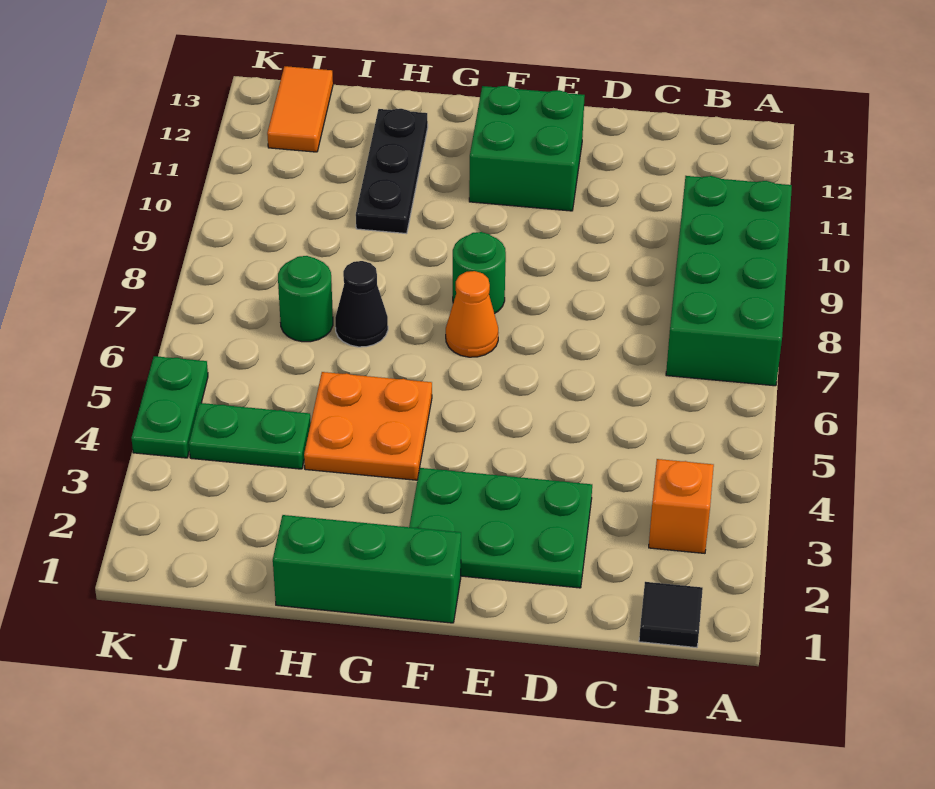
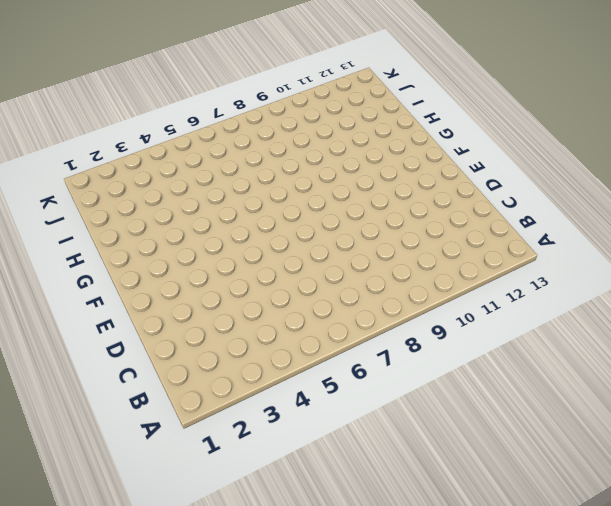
none -> green brick A7:B10 level 1
none -> black tile B1 level 1
none -> orange brick B3 level 1

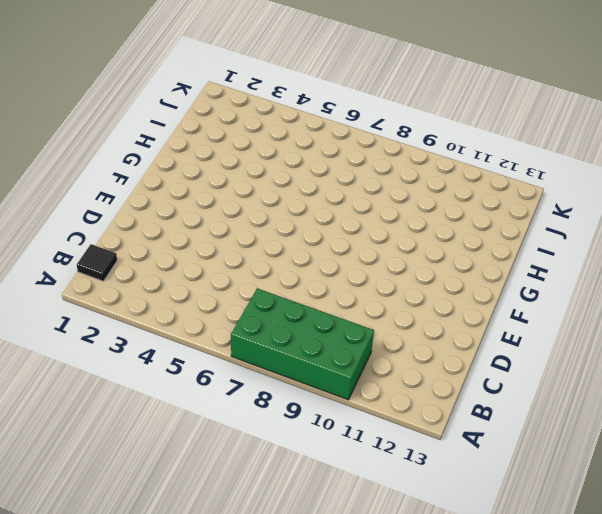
none -> orange brick B3 level 1
none -> green plate D2:F3 level 1
none -> green brick E11:F12 level 1

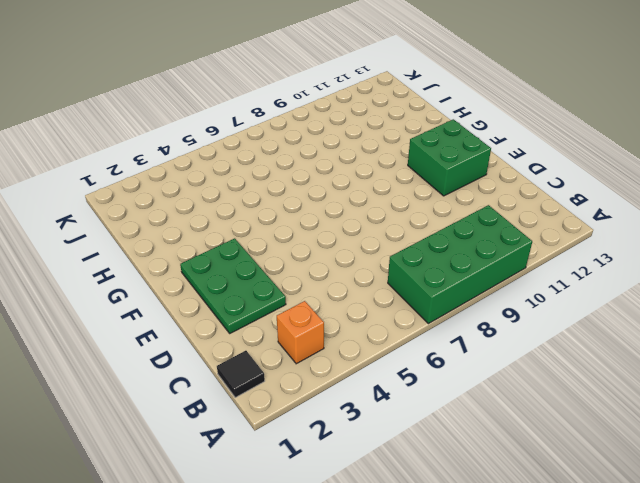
none -> green brick F1:H1 level 1
none -> orange cone F7 level 1
none -> green round brick F8 level 1

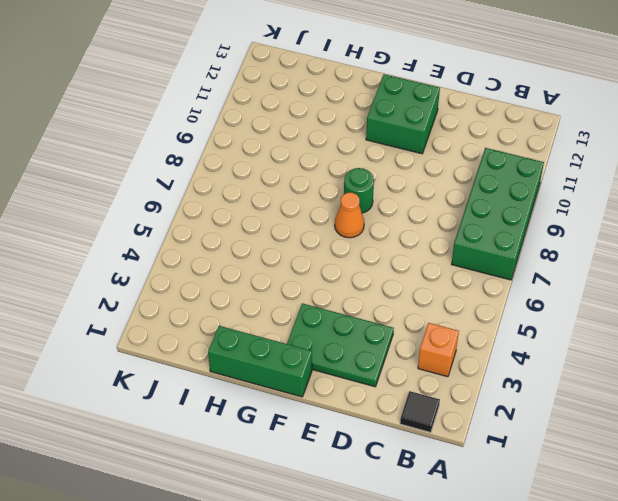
none -> orange plate G4:H5 level 1
none -> black cone H7 level 1
none -> black plate H10:H12 level 1

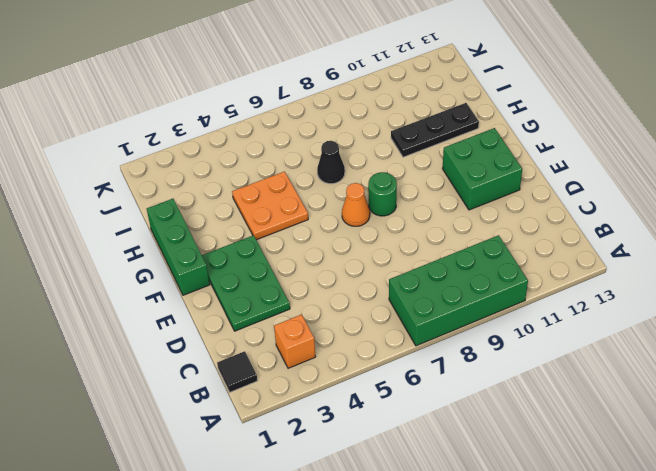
none -> green plate I4:J4 level 1
none -> green round brick I7 level 1
none -> orange tile J12:J13 level 1

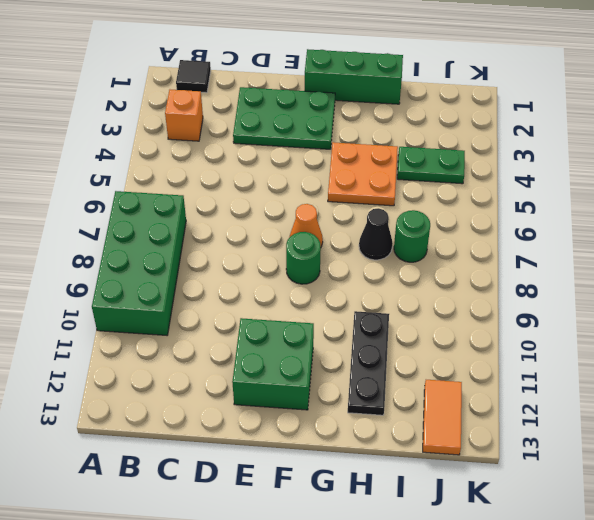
none -> green plate K4:K5 level 1

